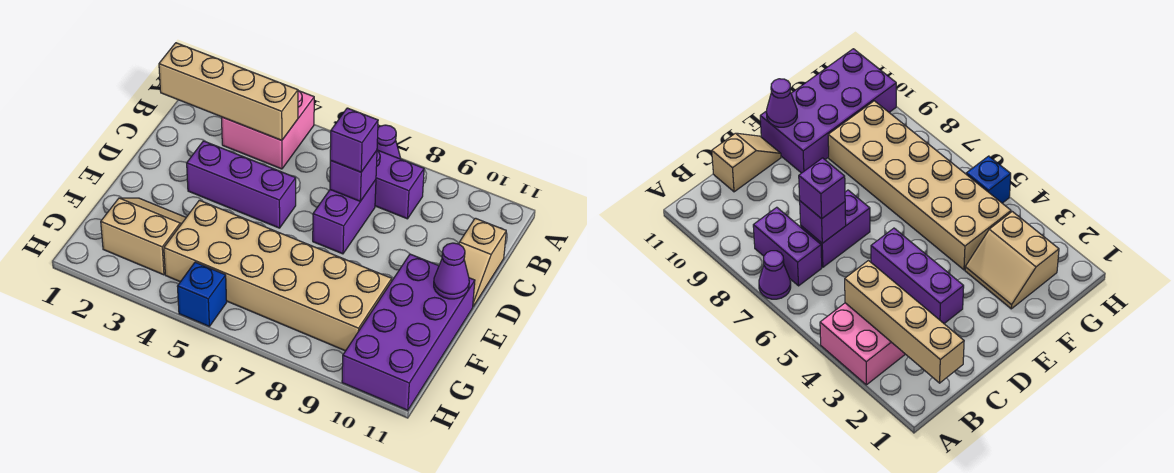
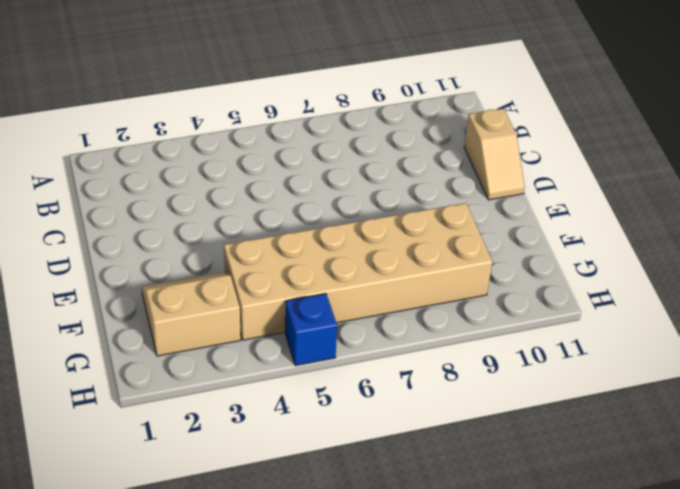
none -> pink brick A3:B4 level 1
none -> purple cone A7 level 1
none -> purple brick B7:B8 level 1

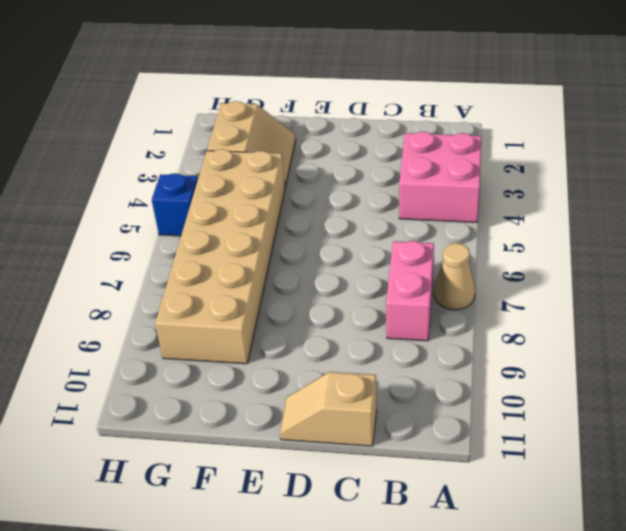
tan cone A7 level 1 -> purple cone A7 level 1
pink brick B7:B8 level 1 -> purple brick B7:B8 level 1
none -> purple brick C7:D7 level 1
none -> purple brick D3:D5 level 1
none -> purple brick E10:H11 level 1

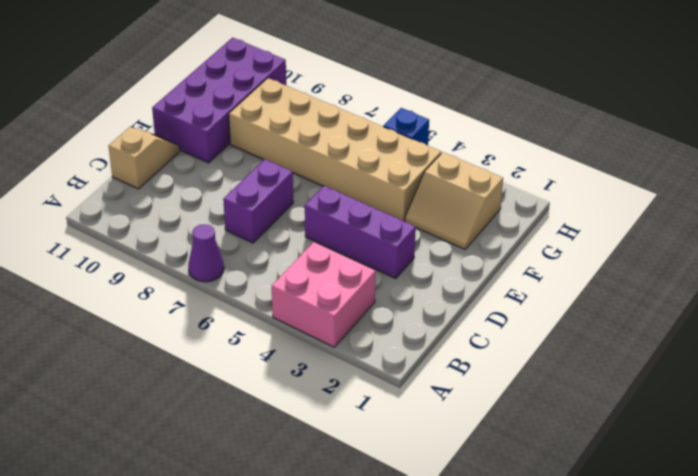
none -> purple brick B7:B8 level 1
none -> tan brick B1:B4 level 2
none -> purple brick C7 level 2

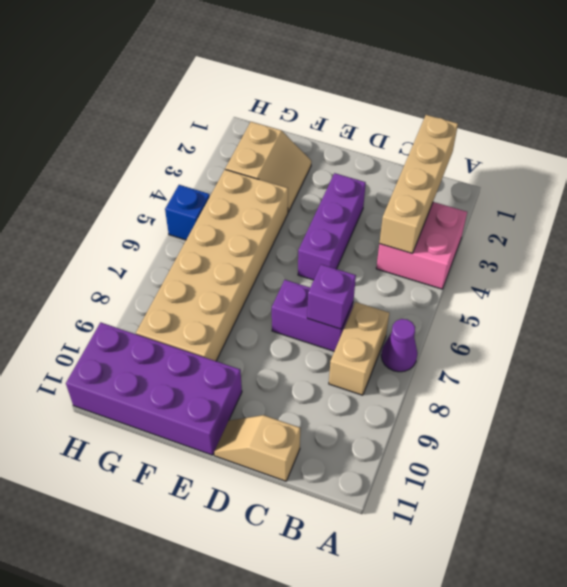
tan brick B7:B8 level 1 -> purple brick B7:B8 level 1
none -> purple cone E11 level 2
none -> purple brick C7 level 3

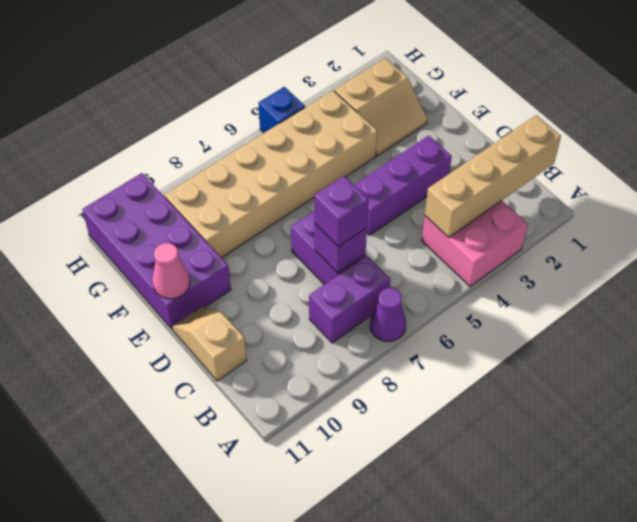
pink cone E11 level 2 -> purple cone E11 level 2

